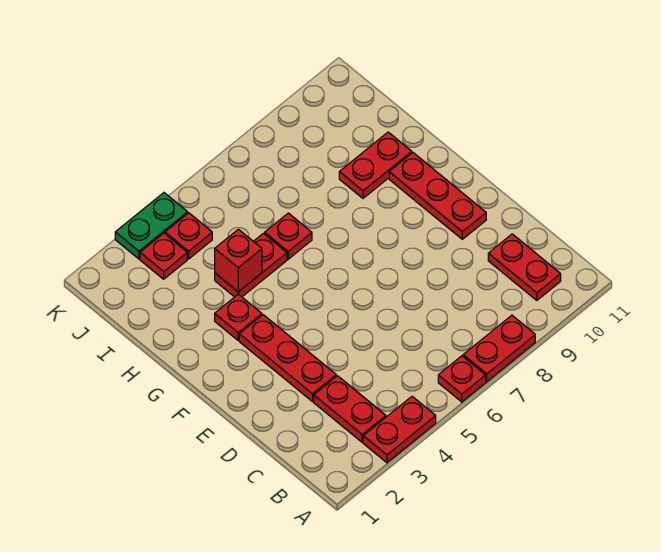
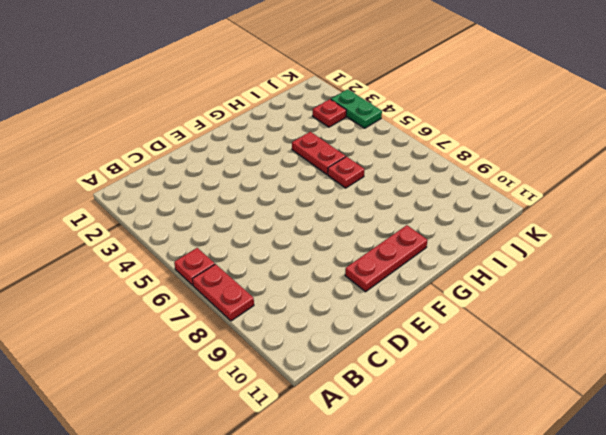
none -> red plate A3:A4 level 1
none -> red plate B3:C3 level 1
none -> red plate B10:C10 level 1

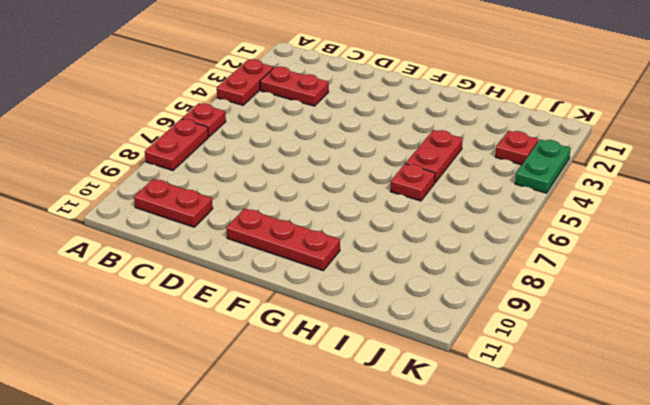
none -> red plate D3:F3 level 1
none -> red plate G3 level 1
none -> red plate H9:H10 level 1

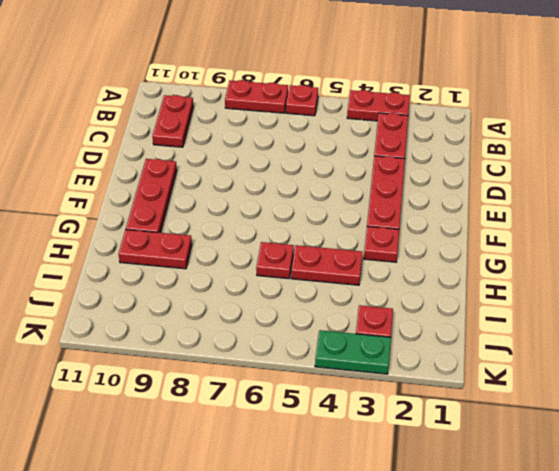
none -> red plate J4 level 1
none -> red brick H4 level 2

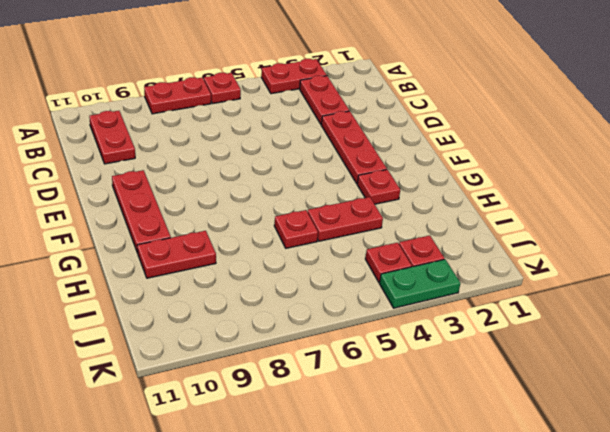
none -> red brick H4 level 2

